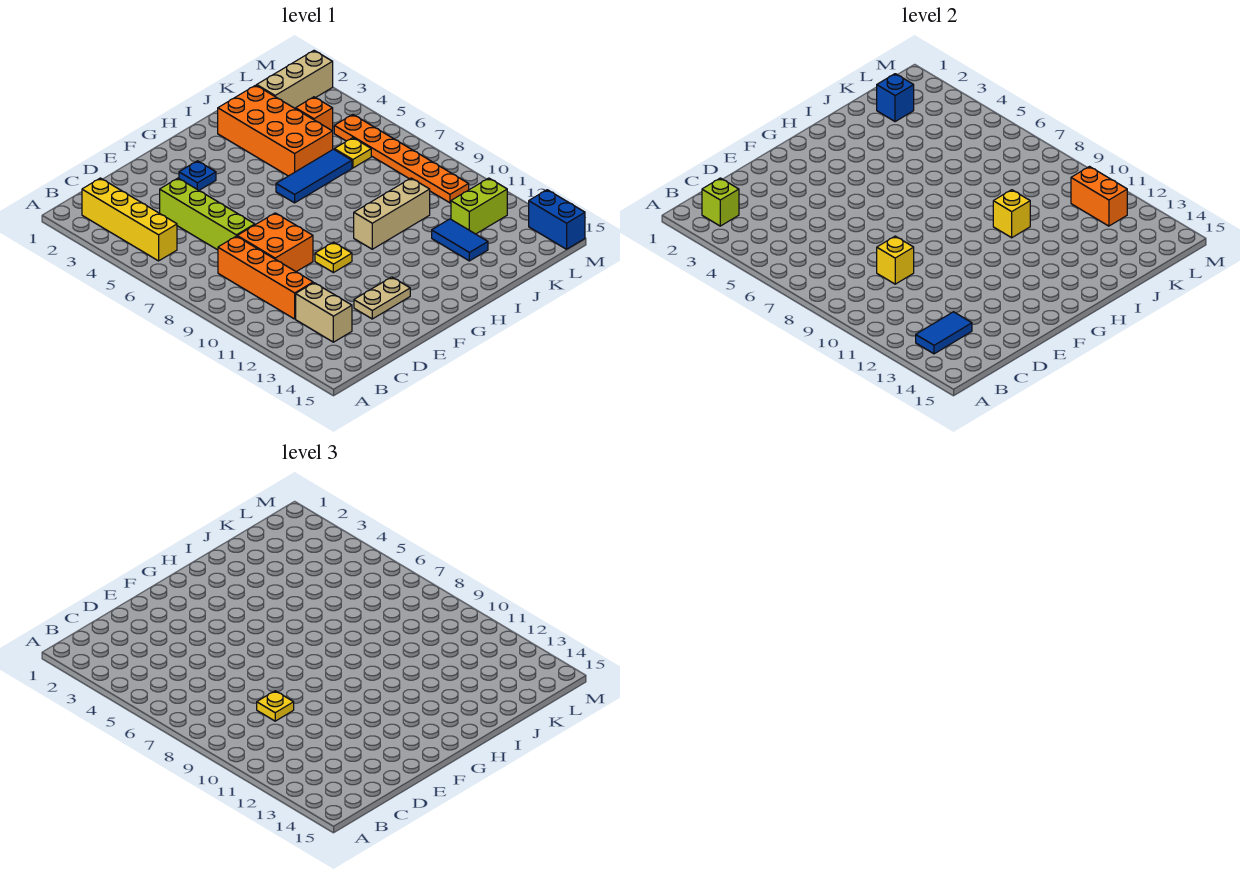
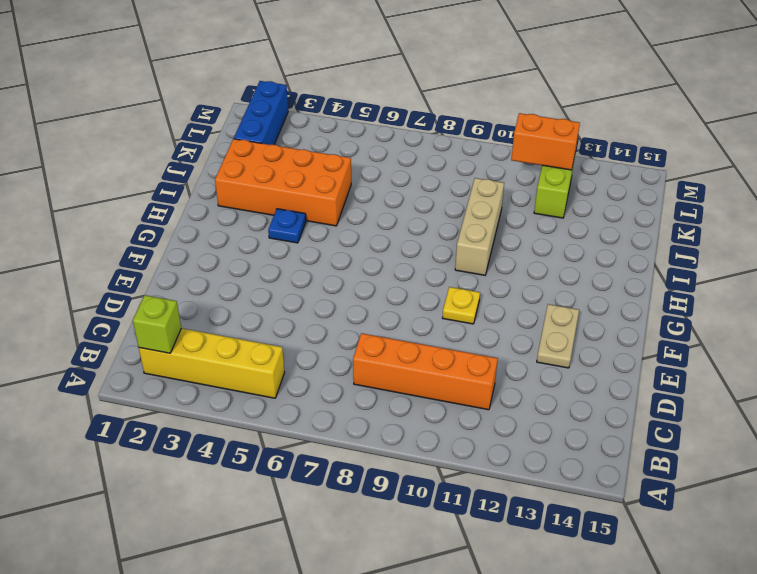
blue plate H4 level 1 -> blue plate F3 level 1
blue brick K2:M2 level 1 -> tan brick K2:M2 level 1
none -> tan brick C12:C13 level 1
none -> lime brick D4:D7 level 1
none -> orange brick D8:E9 level 1

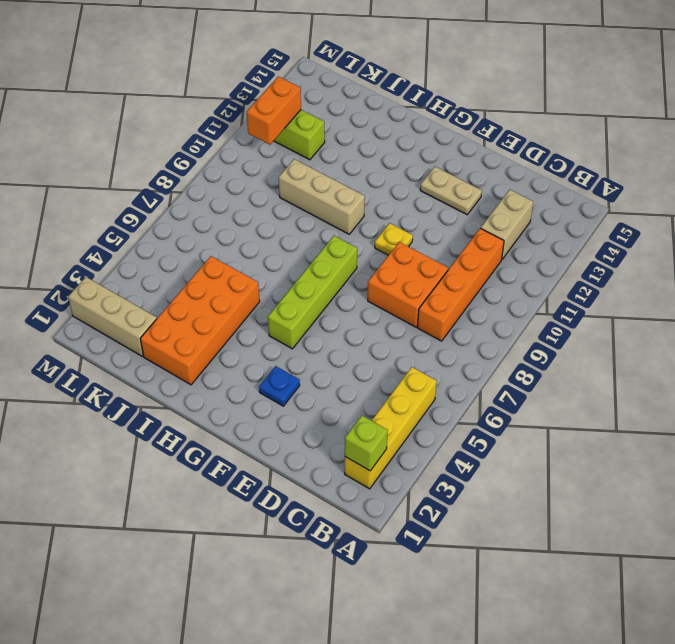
lime brick G5:G8 level 1 -> lime brick D4:D7 level 1
none -> blue tile H6:J6 level 1
none -> blue tile J12:J13 level 1
none -> orange brick K4 level 1

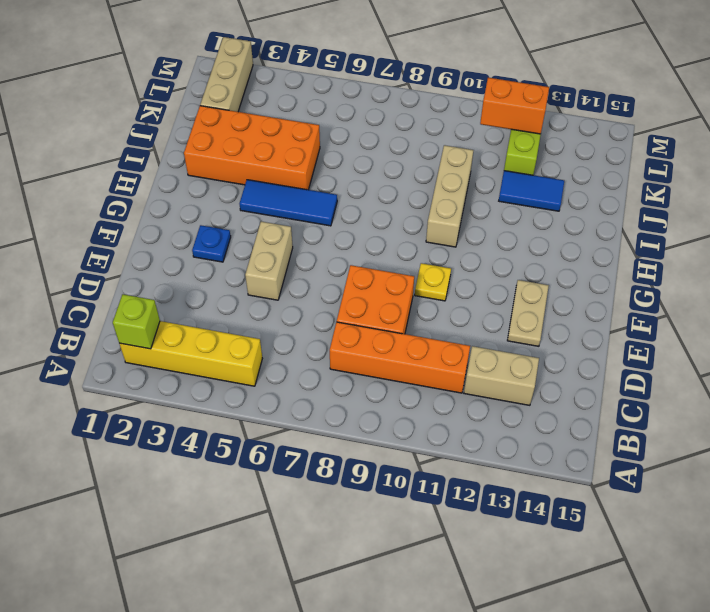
tan brick E5:F5 level 1 -> none
blue tile H4:H6 level 1 -> blue tile H6:J6 level 1
none -> lime brick D4:D7 level 1
none -> orange brick K4 level 1
none -> yellow plate K6 level 1

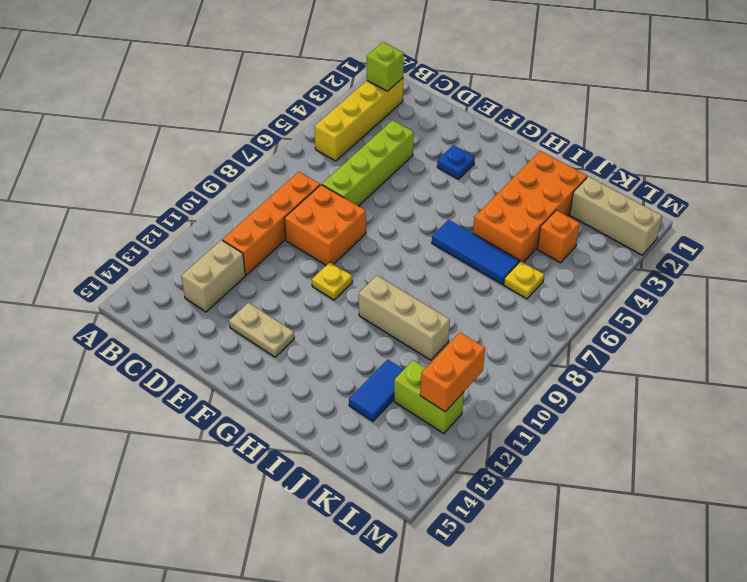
none -> orange plate L5:L10 level 1
none -> blue brick M14:M15 level 1
none -> blue tile B13:C13 level 2

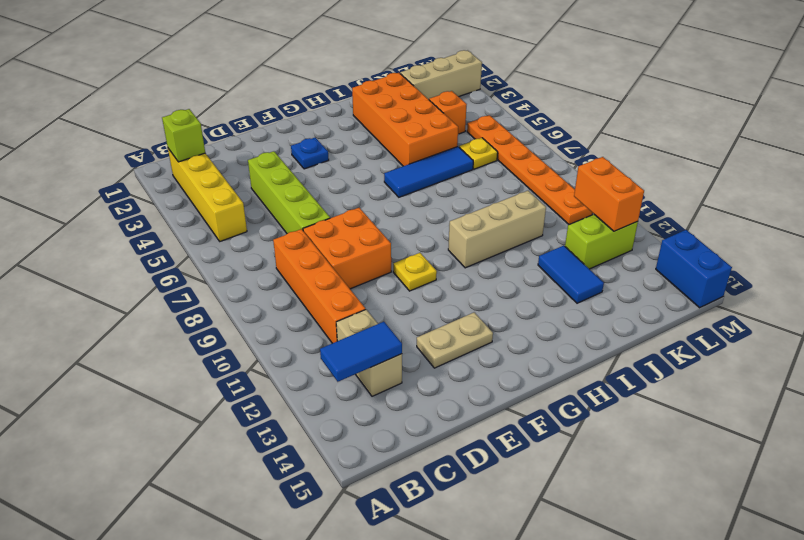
none -> yellow brick D9 level 2
none -> yellow brick I10 level 2
none -> blue brick K2 level 2

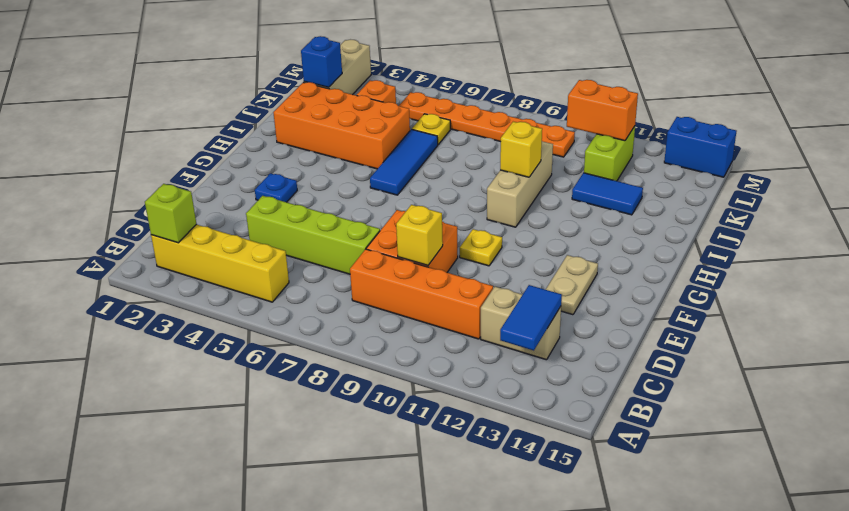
none -> yellow plate D9 level 3

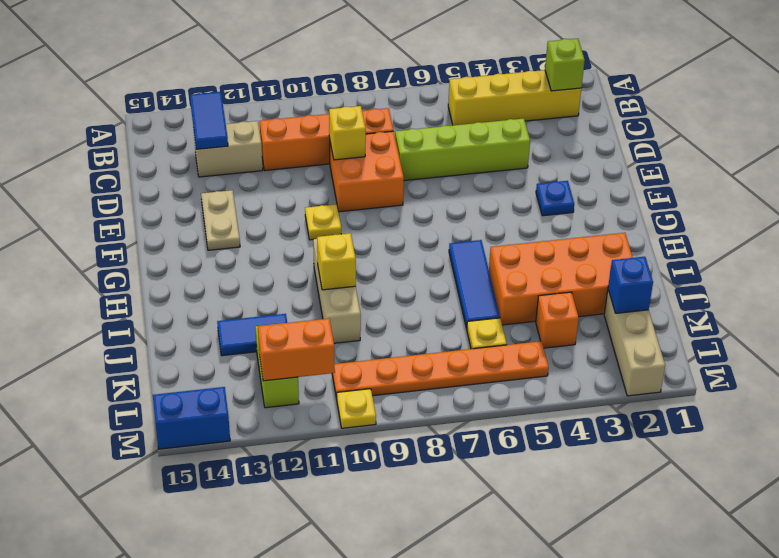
yellow plate M10 level 1 -> yellow plate D9 level 3

